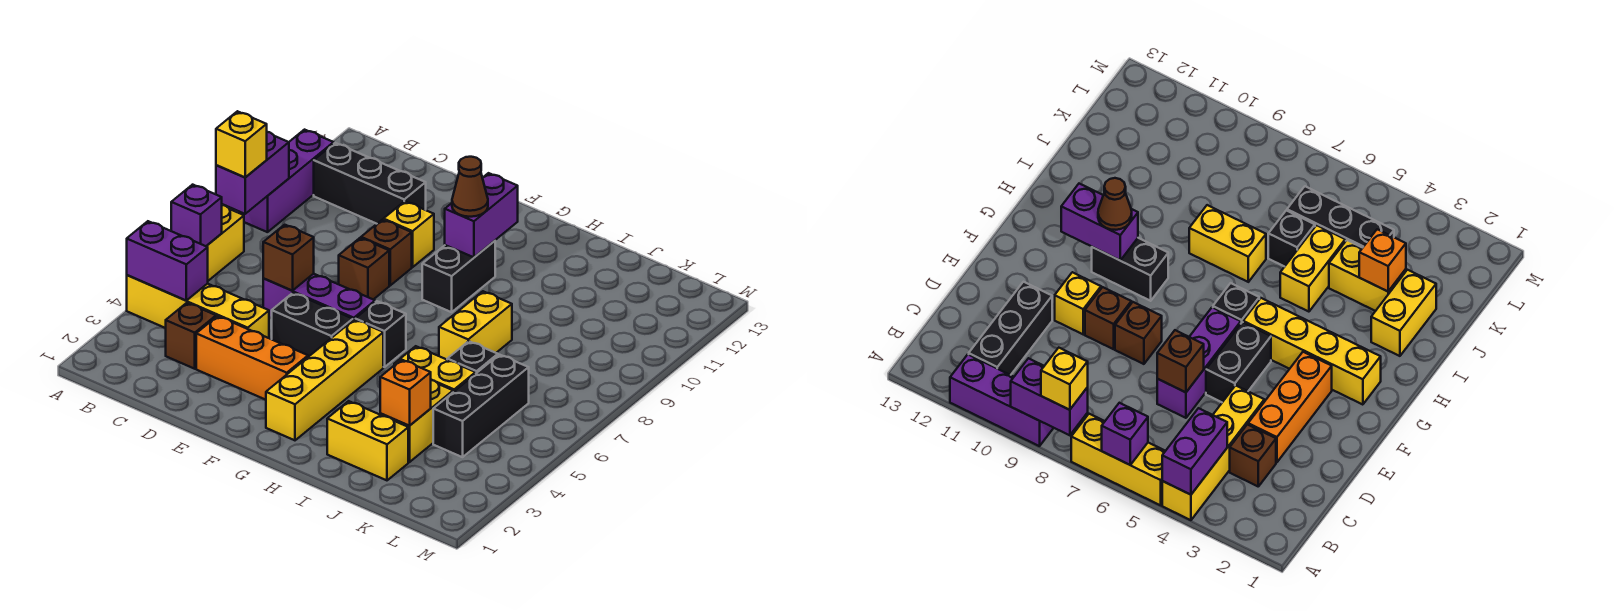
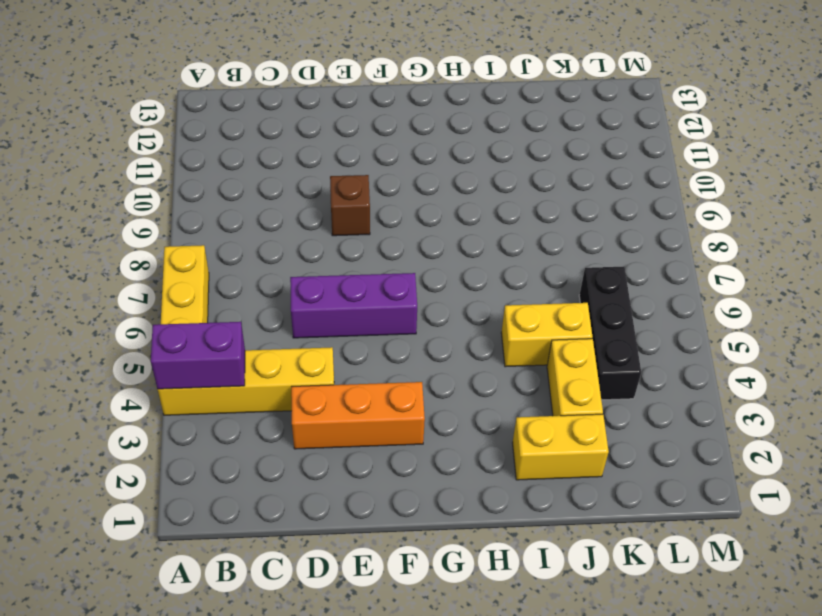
none -> purple brick A9:A11 level 1
none -> black brick B11:D11 level 1
none -> brown brick C3 level 1

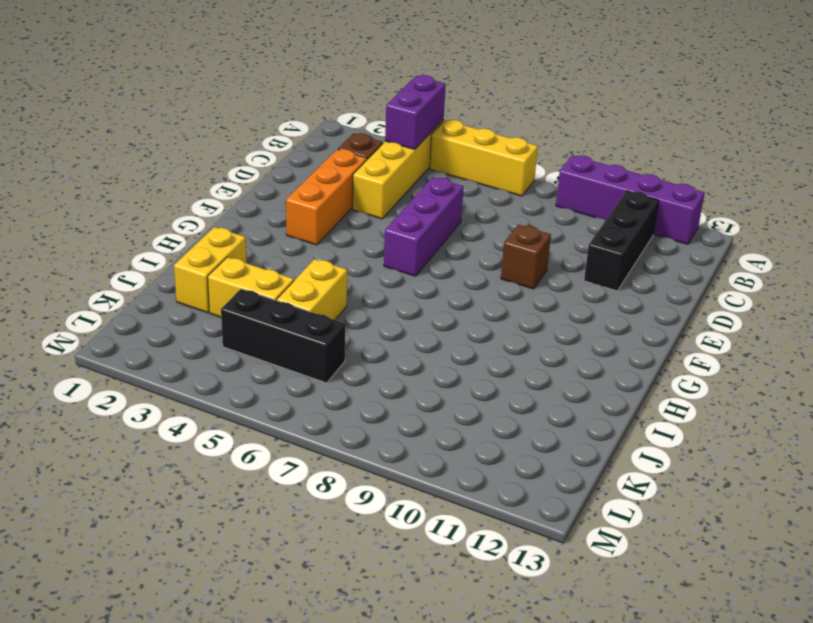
purple brick A9:A12 level 1 -> purple brick A9:A11 level 1
none -> black brick E5:F5 level 1
none -> brown brick E8 level 1
none -> yellow brick E10 level 1

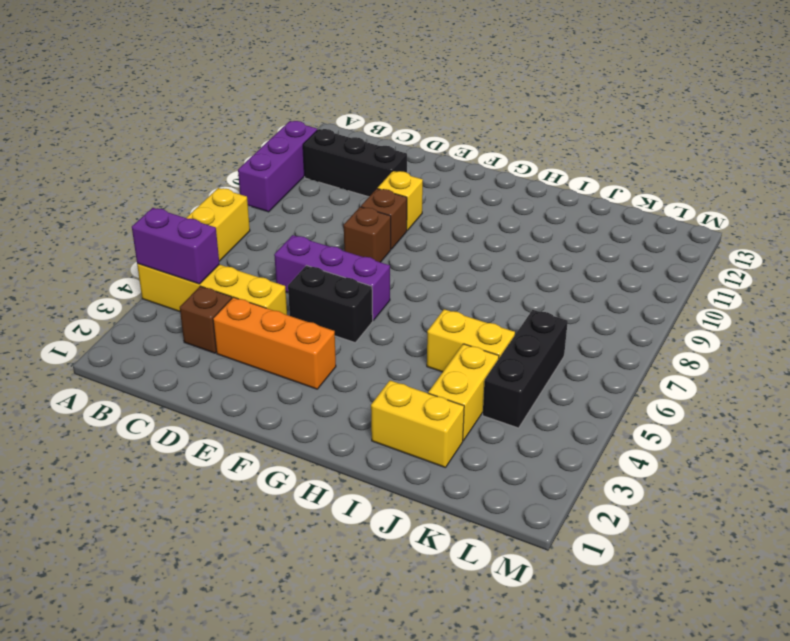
none -> yellow brick G2:G5 level 1
none -> black brick G6 level 1
none -> black brick G9:G10 level 1

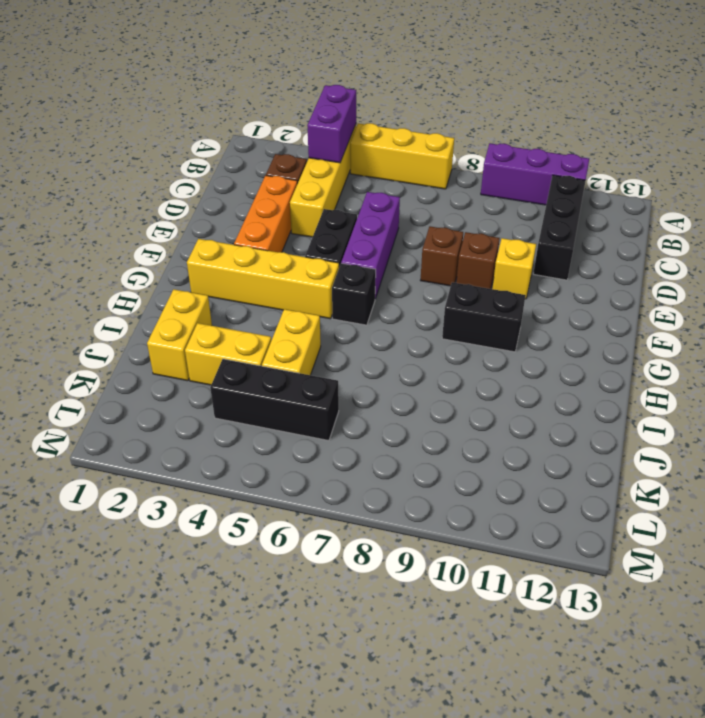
none -> yellow brick I7:I8 level 1
none -> black brick J6 level 1
none -> purple brick A6 level 2

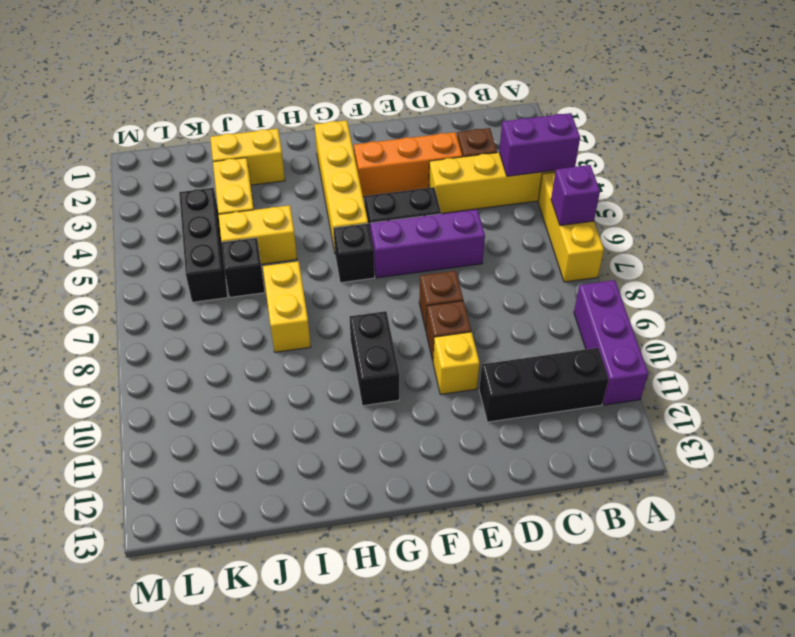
none -> purple brick A8:A9 level 2
none -> brown brick D6 level 2
none -> purple brick G10:G11 level 2

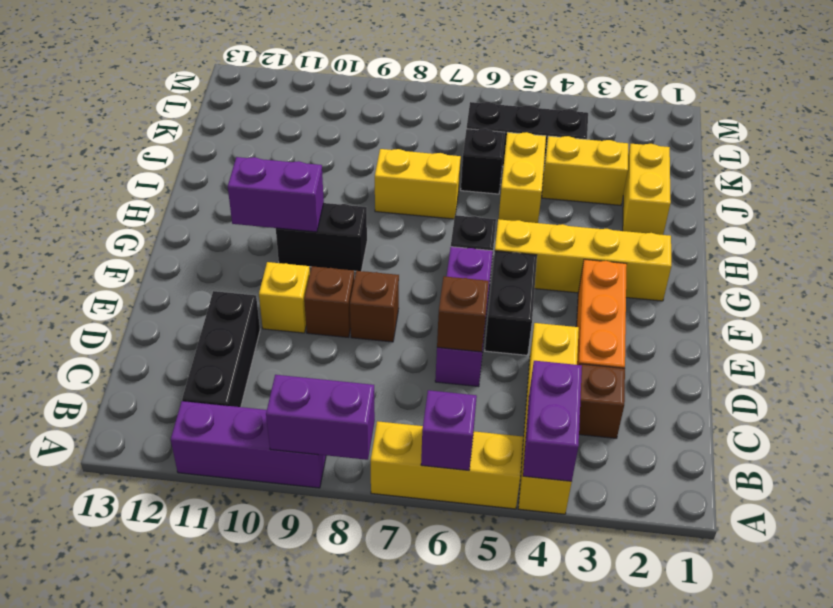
none -> orange brick J3 level 2
none -> yellow brick A8 level 3
none -> brown cone G10 level 3

